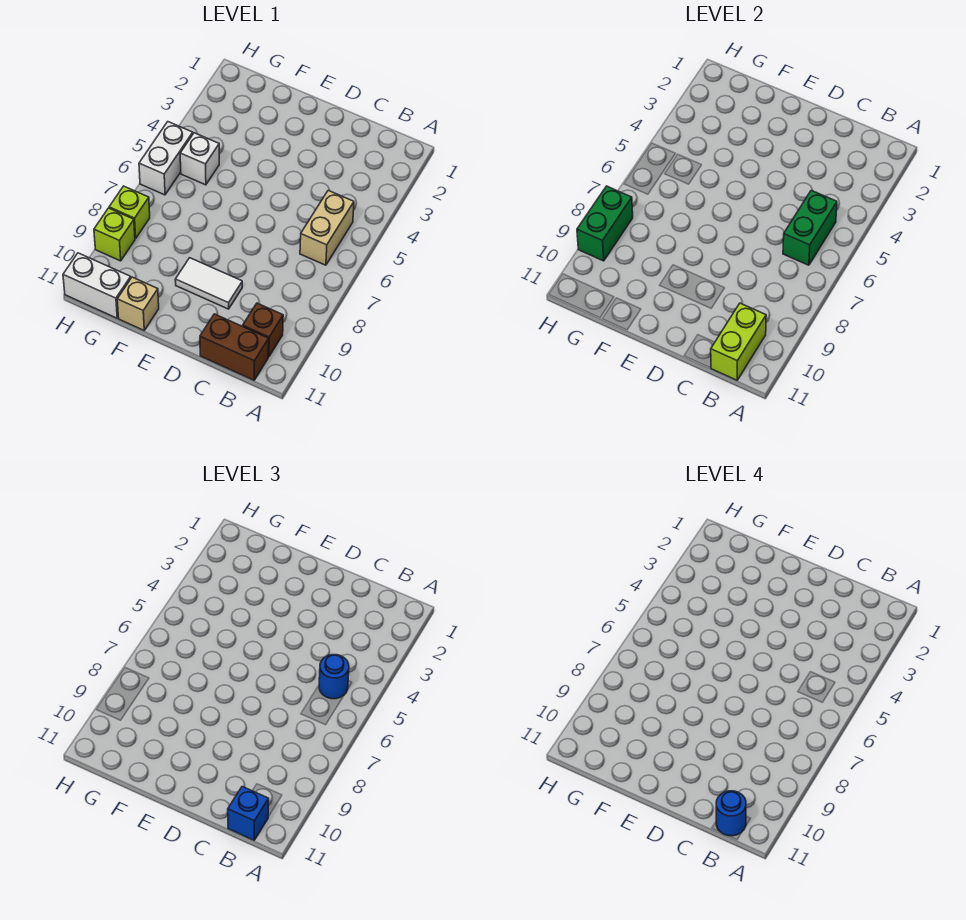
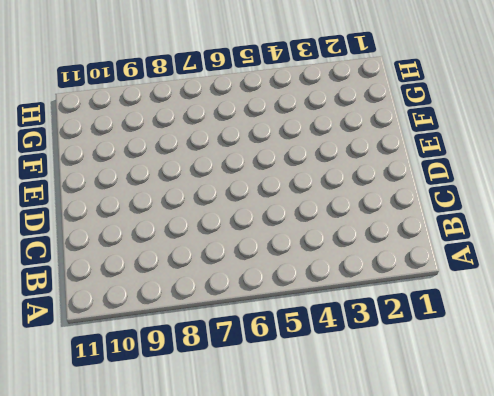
none -> tan brick B5:B6 level 1
none -> brown brick B10 level 1
none -> brown brick B11:C11 level 1

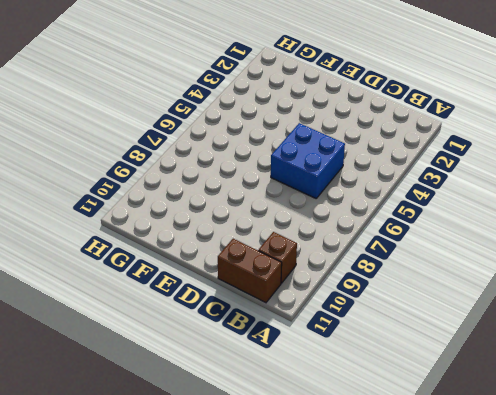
blue brick C5:D6 level 1 -> none
none -> tan brick B5:B6 level 1
none -> white tile D9:E9 level 1
none -> tan brick F11 level 1

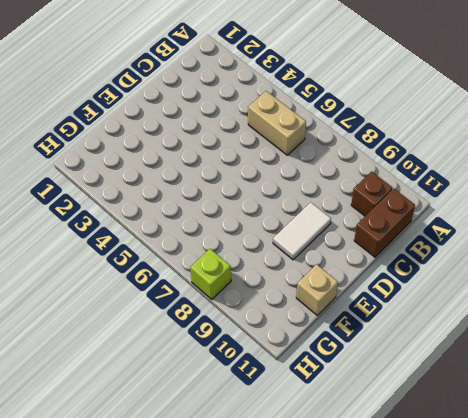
none -> white brick G5 level 1
none -> white brick G11:H11 level 1
none -> white brick H5:H6 level 1

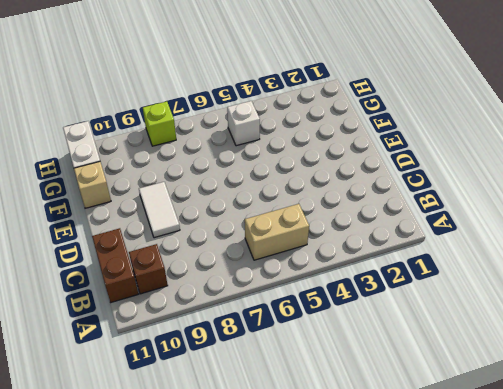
none -> white brick H5:H6 level 1
none -> lime brick H9 level 1
none -> green brick B5:B6 level 2

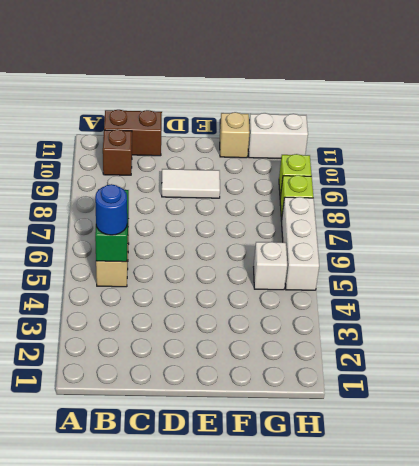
white brick H5:H7 level 1 -> white brick H5:H6 level 1
none -> lime brick B10:B11 level 2
none -> green brick H8:H9 level 2
none -> blue brick B11 level 3

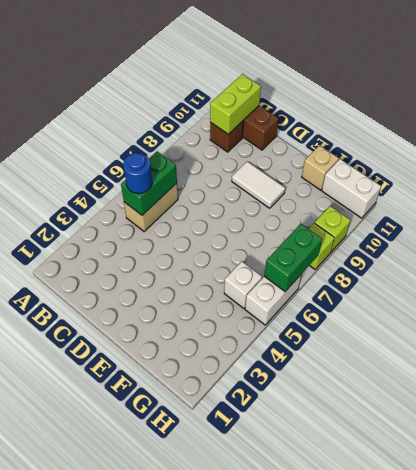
green brick H6:H7 level 2 -> green brick H8:H9 level 2
none -> blue brick B11 level 3
none -> blue round brick B11 level 4

